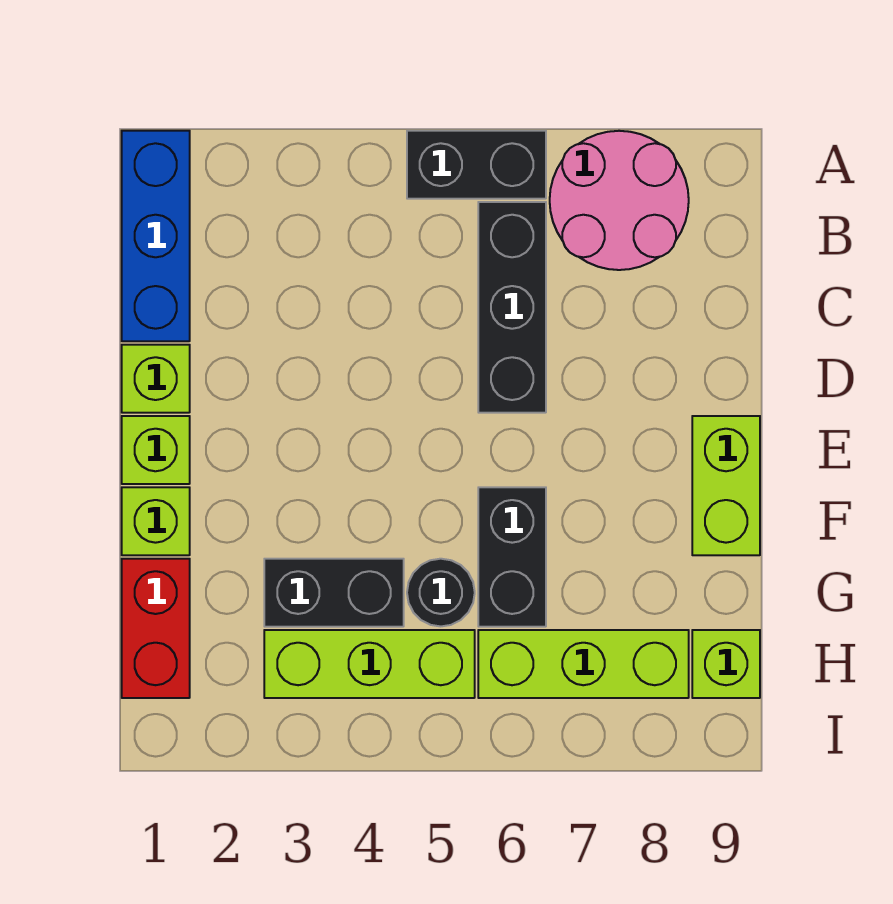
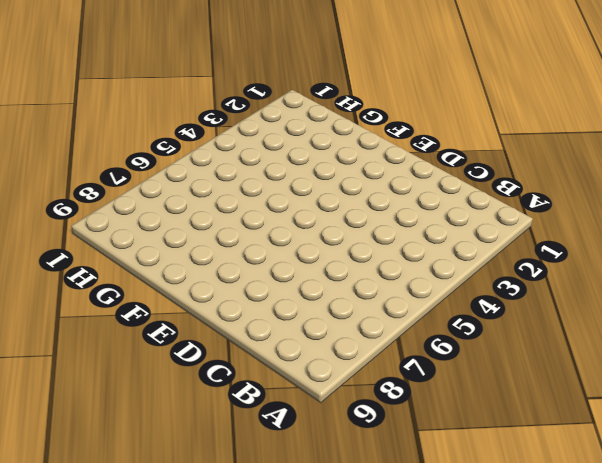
none -> blue brick A1:C1 level 1
none -> black brick A5:A6 level 1
none -> pink round brick A7:B8 level 1

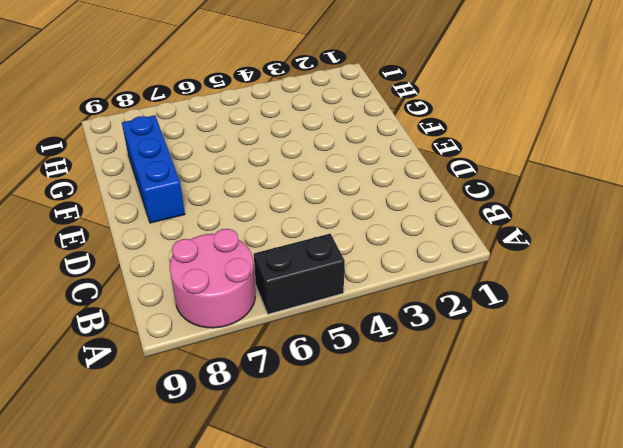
blue brick E8:G8 level 1 -> blue brick A1:C1 level 1
none -> black brick B6:D6 level 1
none -> lime brick D1 level 1
none -> lime brick E1 level 1

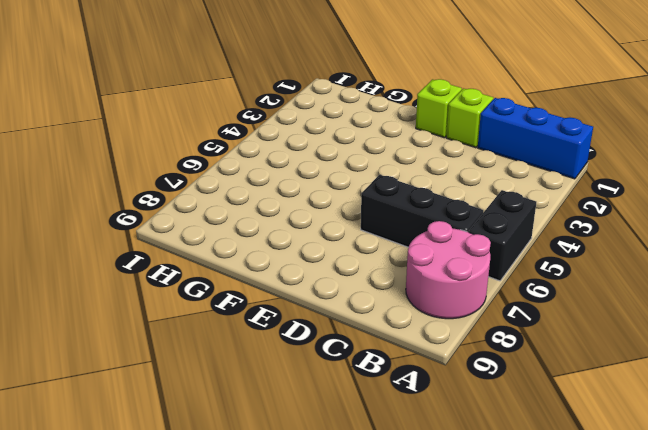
none -> lime brick E9:F9 level 1
none -> lime brick F1 level 1
none -> black brick F6:G6 level 1

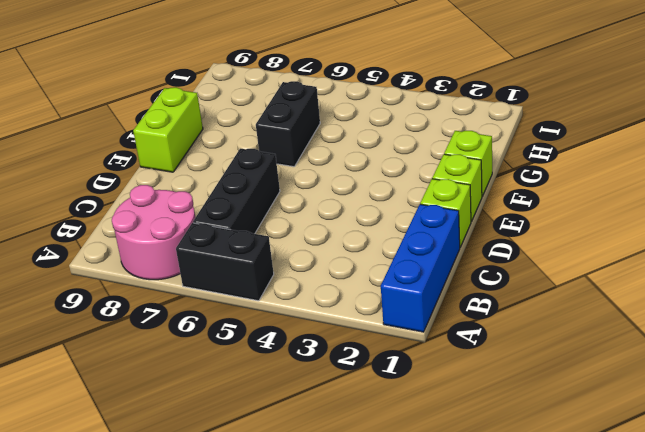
none -> red brick G1:H1 level 1
none -> black brick G3:G4 level 1
none -> black round brick G5 level 1

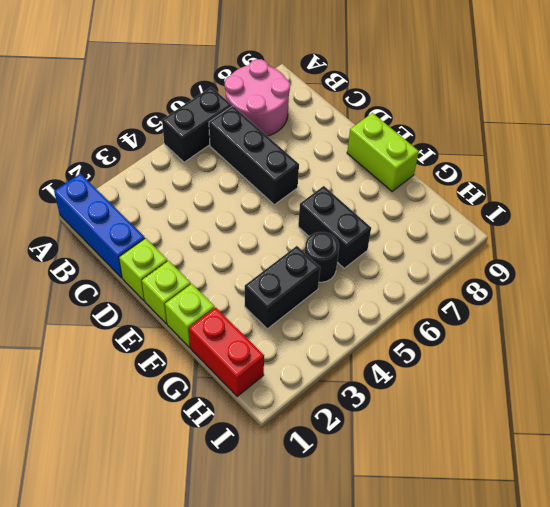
none -> lime brick H3:H5 level 1
none -> lime brick H6:H8 level 1
none -> lime brick H9 level 1

